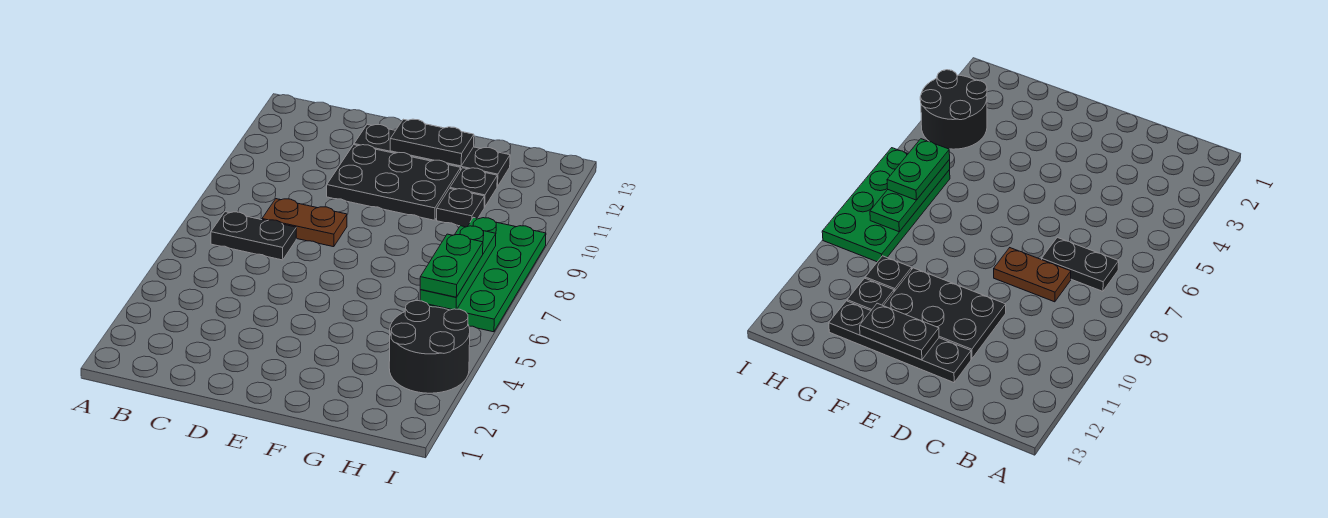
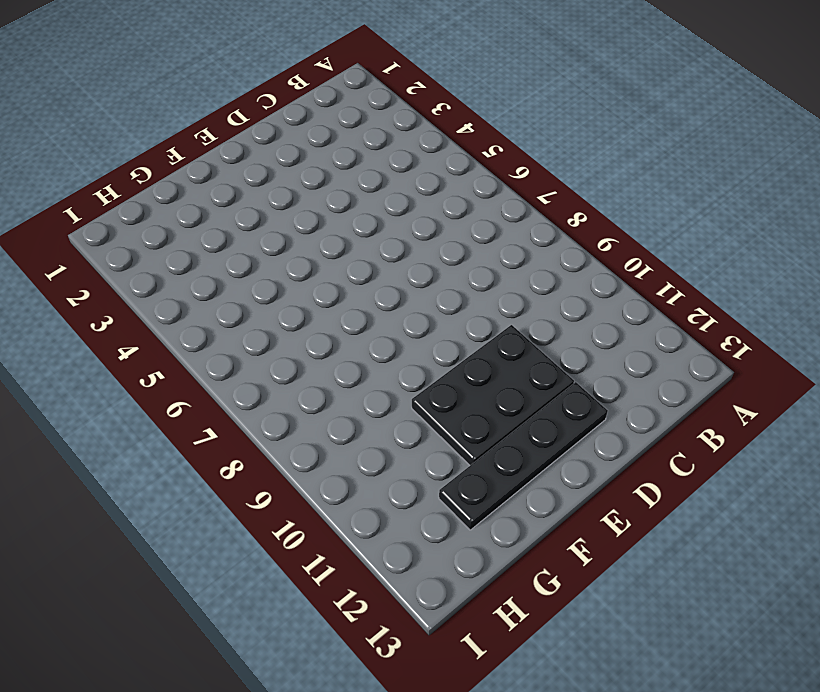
none -> black plate B7:C7 level 1
none -> brown plate C8:D8 level 1

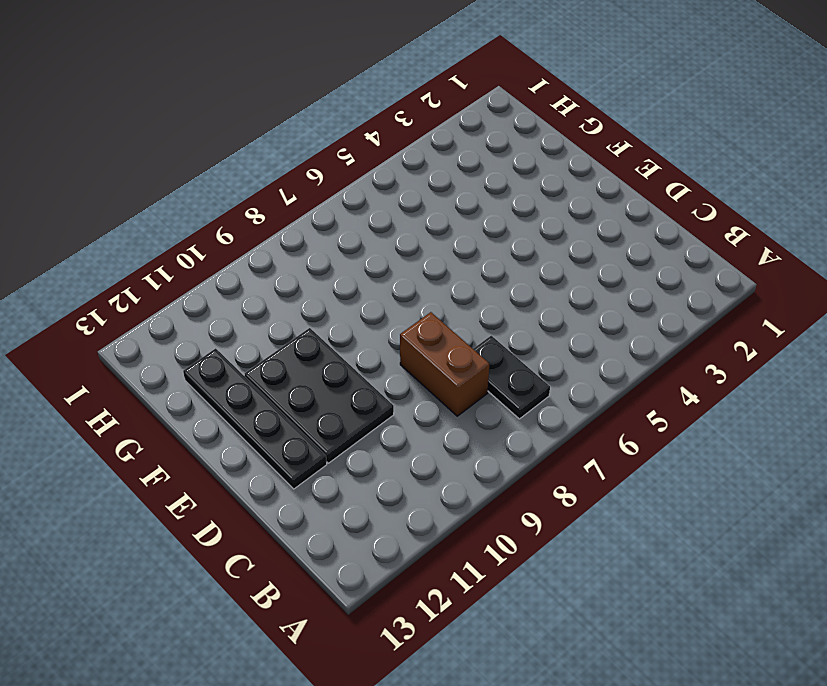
brown brick C8:D8 level 1 -> brown plate C8:D8 level 1
none -> black plate G10 level 1
none -> black plate G11 level 1

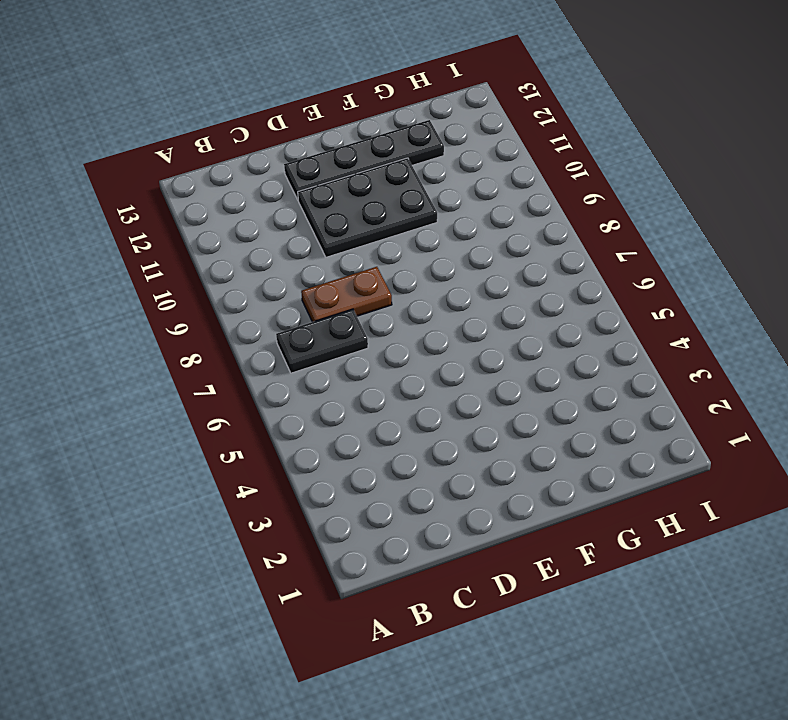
none -> black plate G10 level 1
none -> black plate G11 level 1

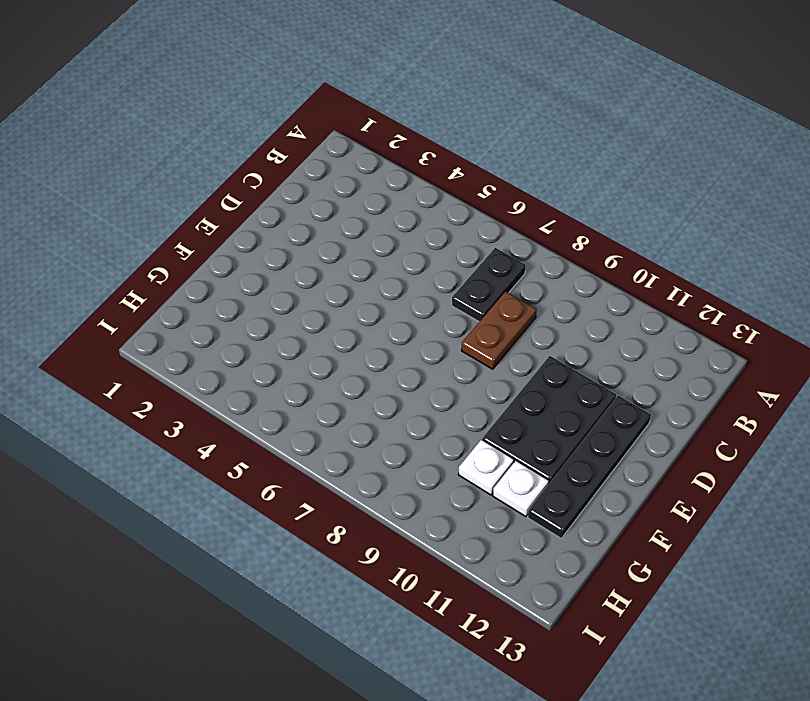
white plate G10 level 1 -> black plate G10 level 1
white plate G11 level 1 -> black plate G11 level 1
none -> black round brick H3:I4 level 1
none -> green plate H6:I9 level 1

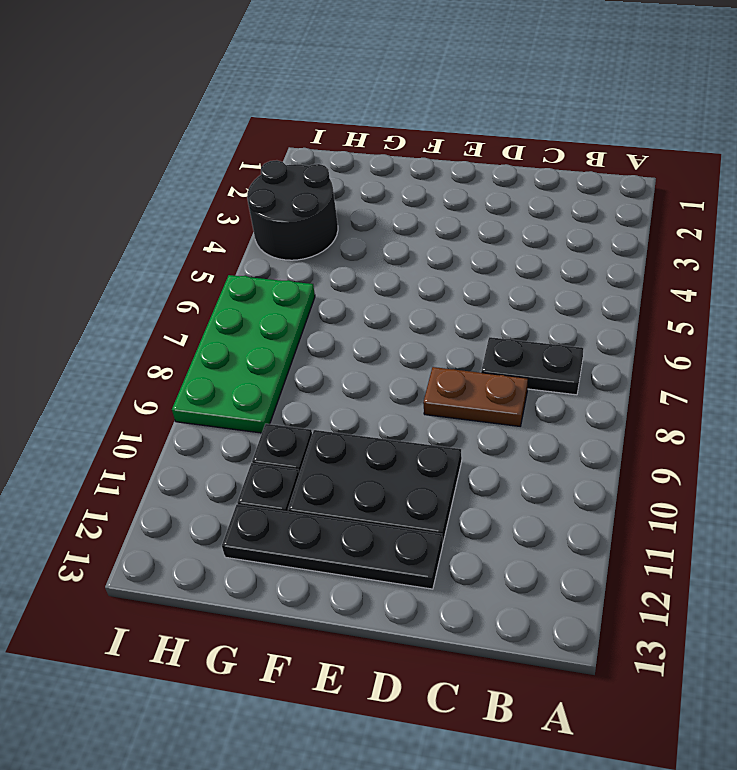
none -> black plate E12:F12 level 2
none -> green plate H6:H8 level 2

